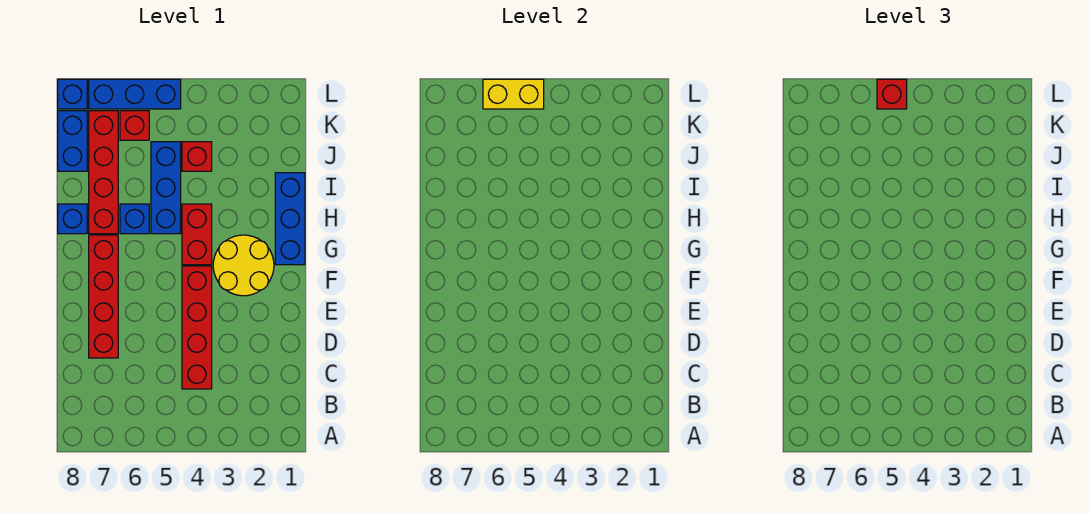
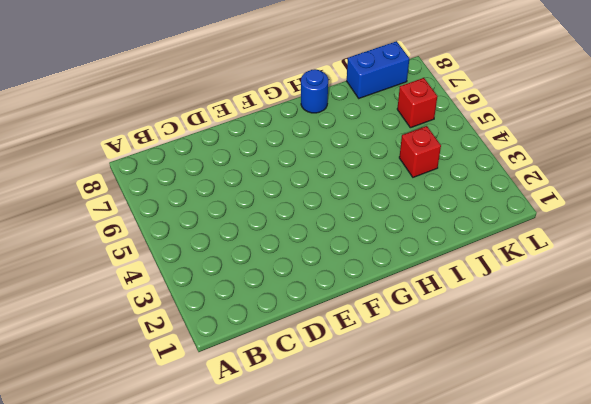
blue round brick H8 level 1 -> blue brick H8 level 1
none -> red brick C4:F4 level 1
none -> red brick D7:G7 level 1
none -> yellow round brick F2:G3 level 1

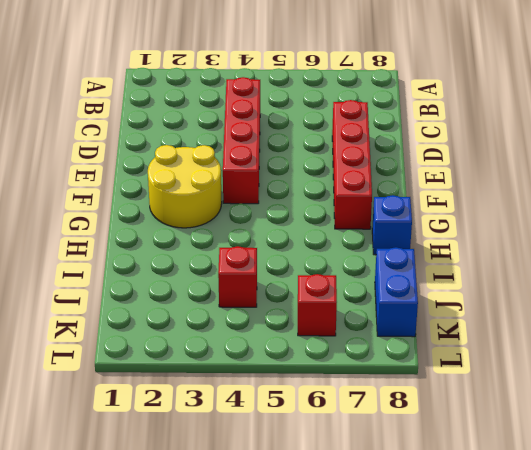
none -> blue brick G1:I1 level 1
none -> red brick G4:H4 level 1
none -> blue brick H5:J5 level 1

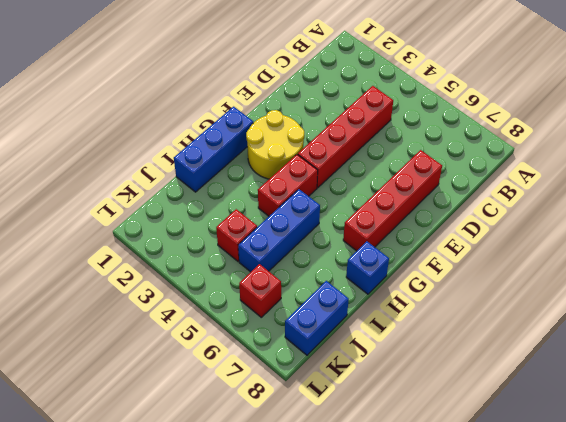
none -> blue brick H6 level 1
none -> red brick H7:K7 level 1
none -> blue brick L5:L7 level 1

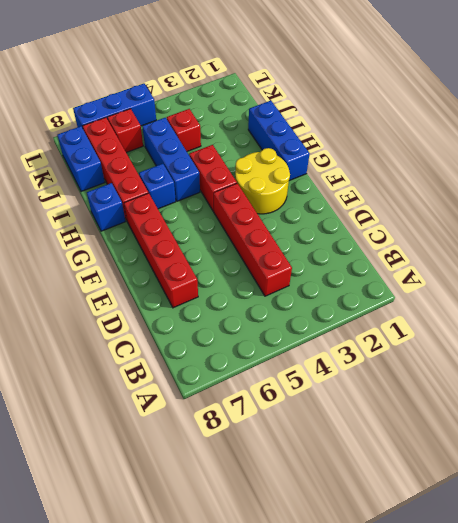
none -> blue brick L8 level 1
none -> yellow brick L5:L6 level 2
none -> red brick L5 level 3

